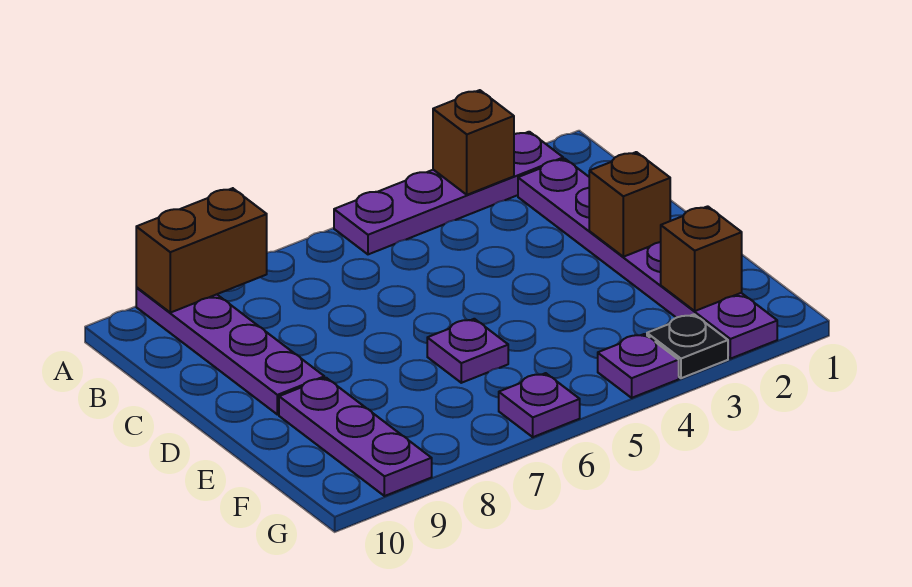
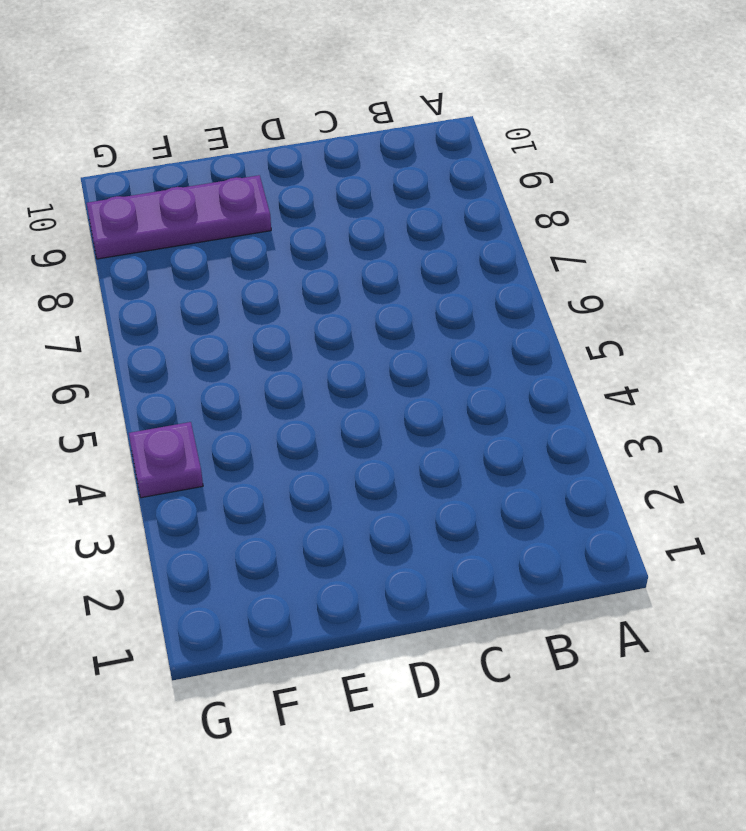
none -> purple plate A2:A5 level 1
none -> purple plate A9:D9 level 1
none -> purple plate B2:G2 level 1

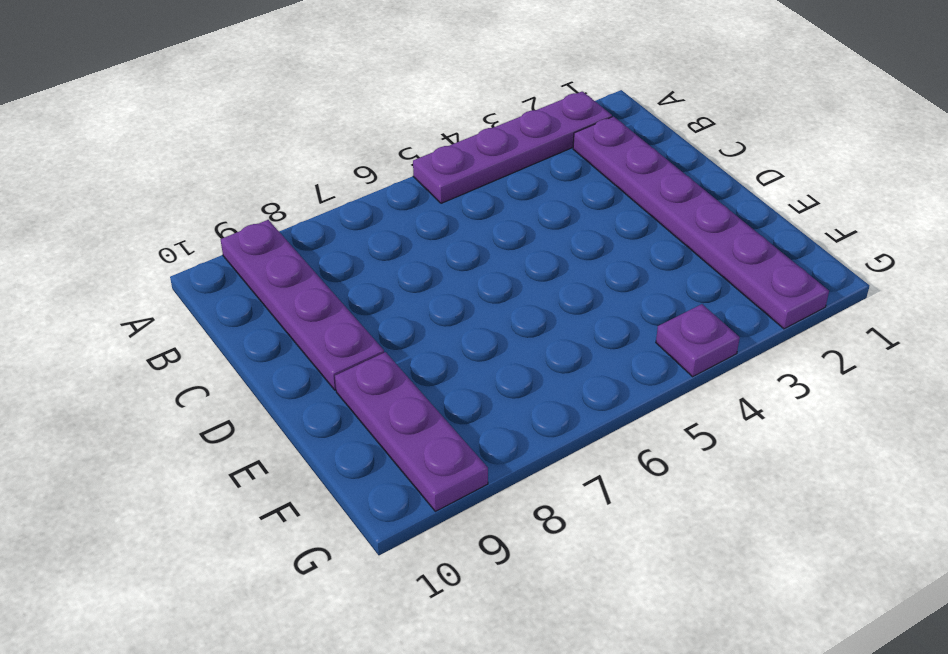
none -> purple plate E6 level 1
none -> black plate G3 level 1
none -> purple plate G6 level 1

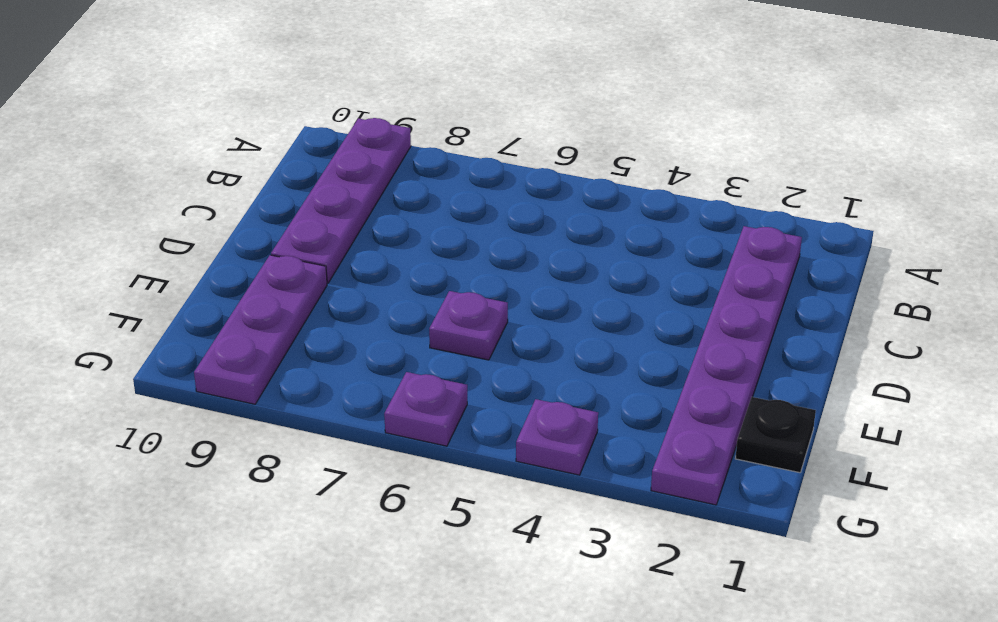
black plate F1 level 1 -> black plate G3 level 1
none -> purple plate A2:A5 level 1
none -> brown brick A3 level 2
none -> brown brick A8:A9 level 2

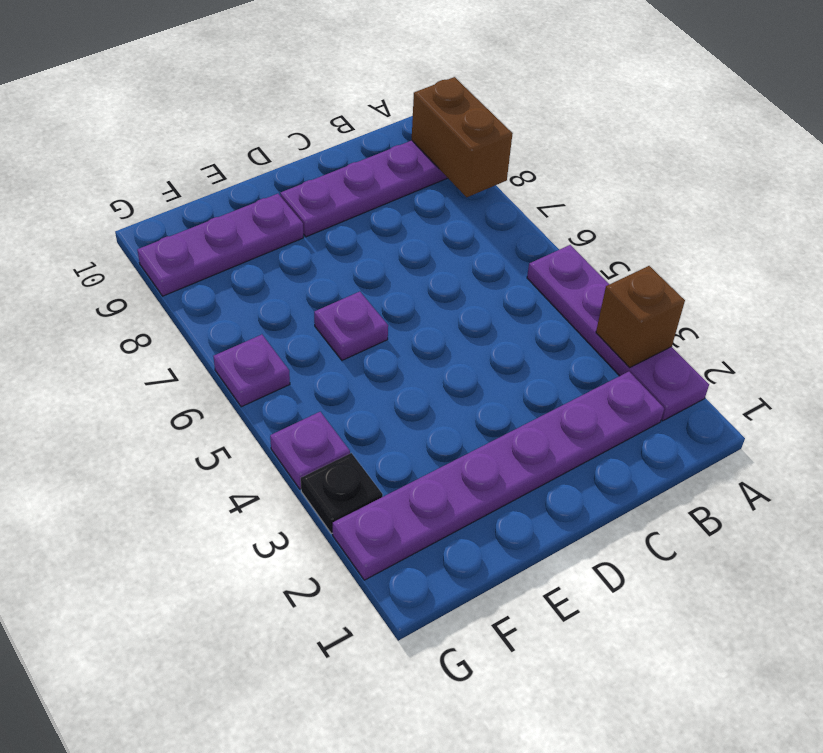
none -> brown brick D2 level 2
none -> brown brick F2 level 2

